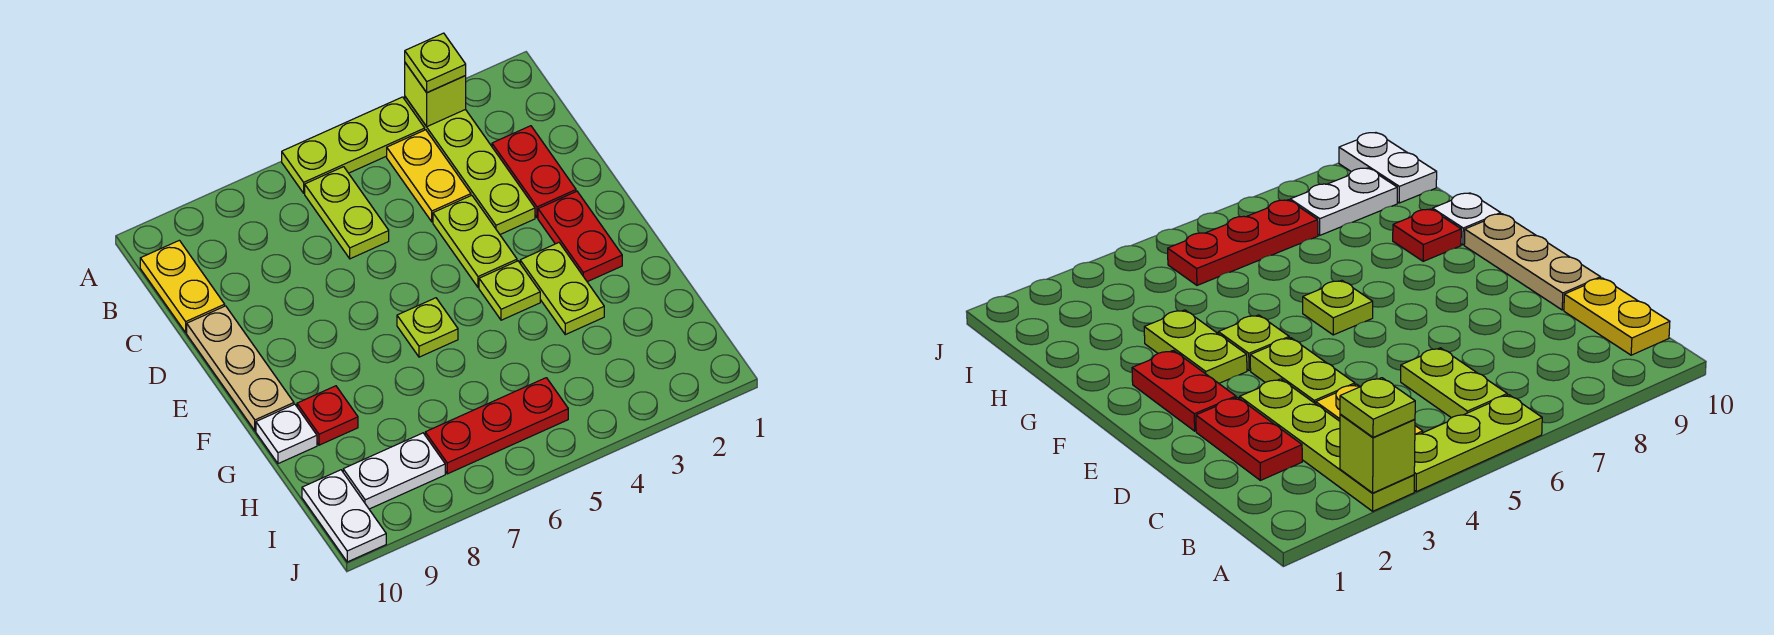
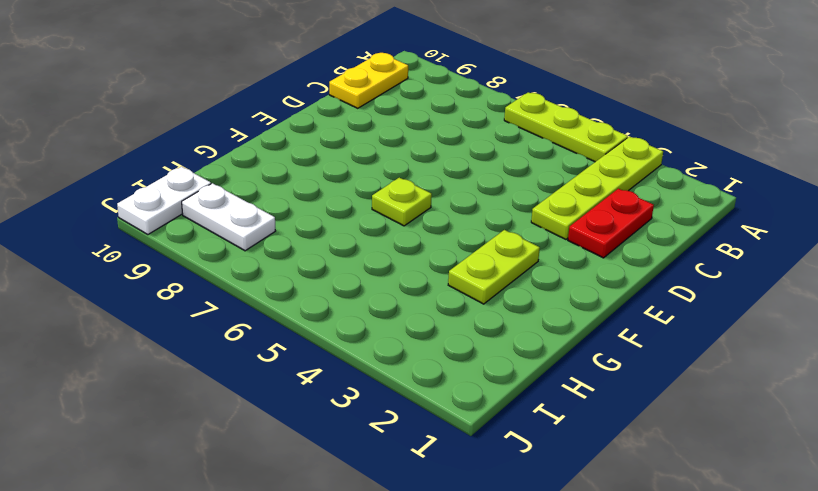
none -> yellow plate B4:C4 level 1
none -> lime plate B6:C6 level 1
none -> lime plate D4:E4 level 1

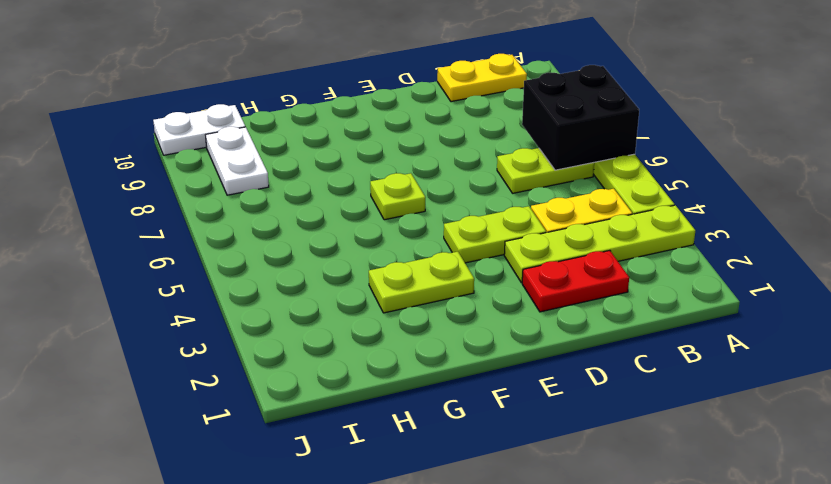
black brick A6:B7 level 2 -> none
none -> tan plate D10:F10 level 1
none -> red plate E2:F2 level 1
none -> lime plate F4 level 1

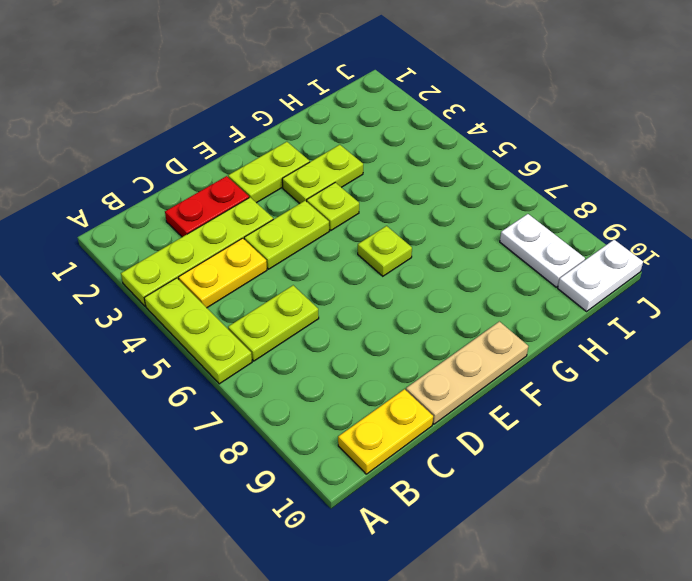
lime plate E2:F2 level 1 -> red plate E2:F2 level 1
none -> red plate G9 level 1
none -> white plate G10 level 1
none -> red plate I5:I7 level 1

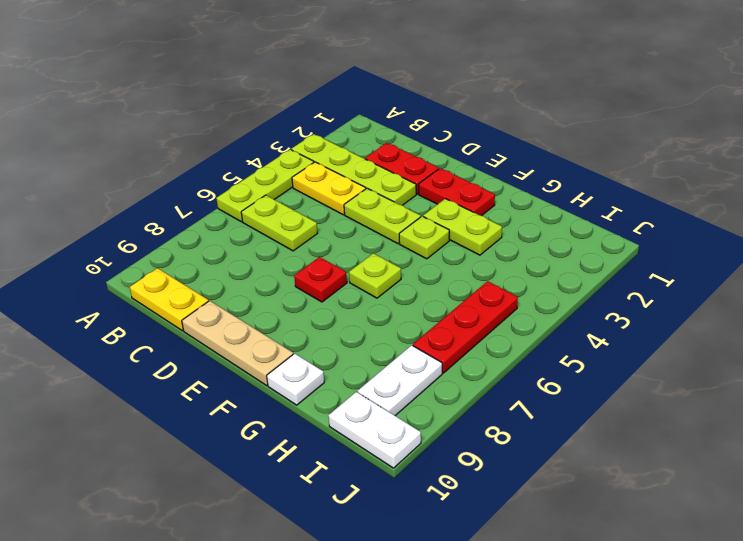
red plate E7 level 1 -> red plate G9 level 1
none -> lime brick A3 level 2
none -> lime plate A3 level 3

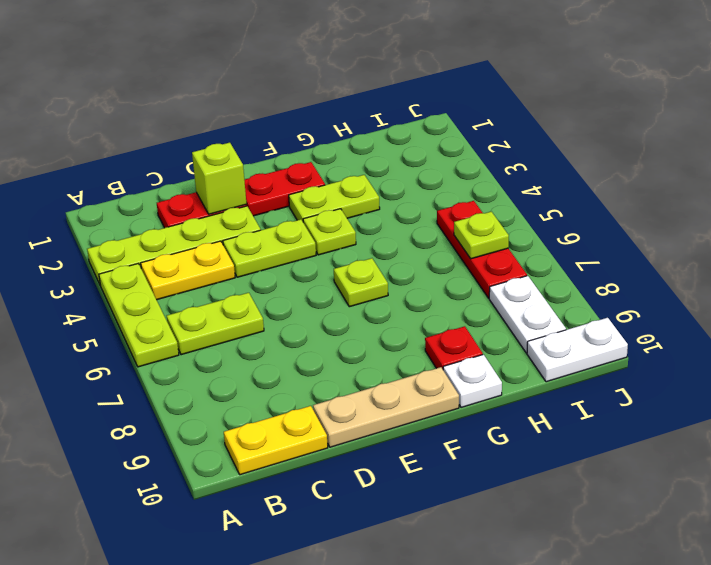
lime brick D2 level 2 -> lime brick A3 level 2
lime plate I6 level 2 -> lime plate A3 level 3

